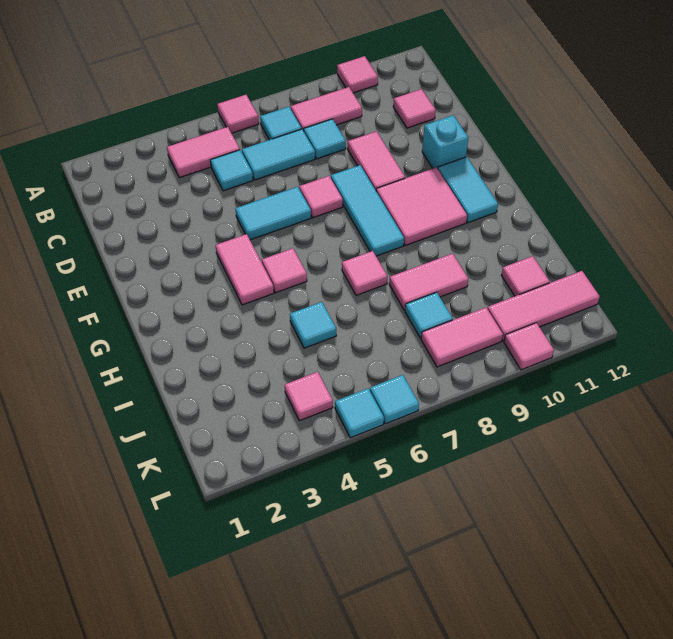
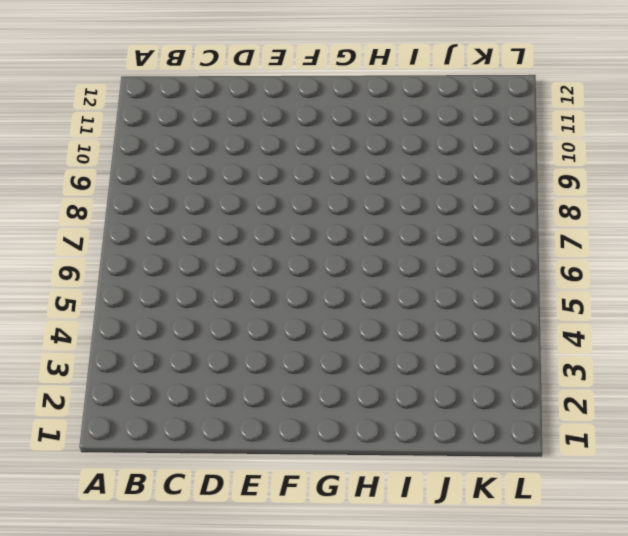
none -> pink tile A6 level 1
none -> pink tile A10 level 1
none -> pink tile B4:B5 level 1

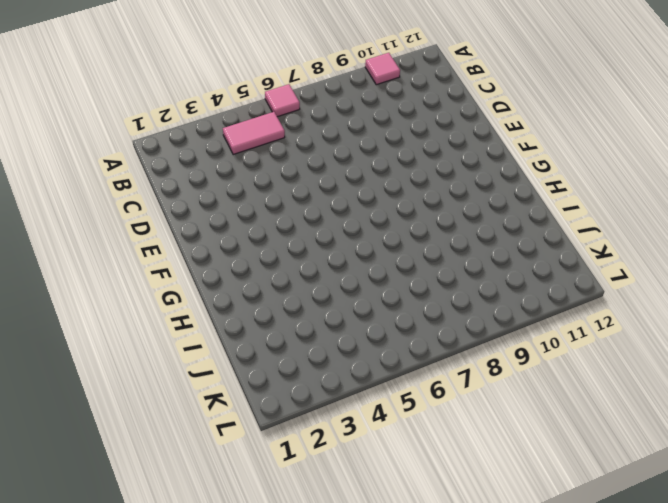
none -> cyan tile B7 level 1
none -> pink tile B8:B9 level 1
none -> cyan tile C5 level 1

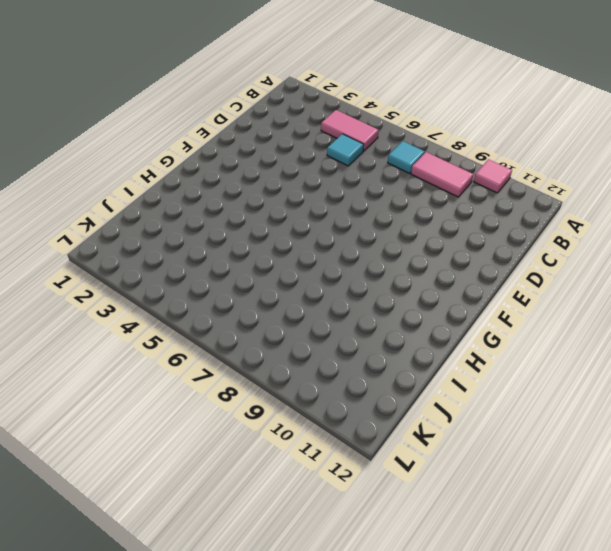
none -> pink tile A6 level 1
none -> cyan tile C6:C7 level 1
none -> cyan tile C8 level 1

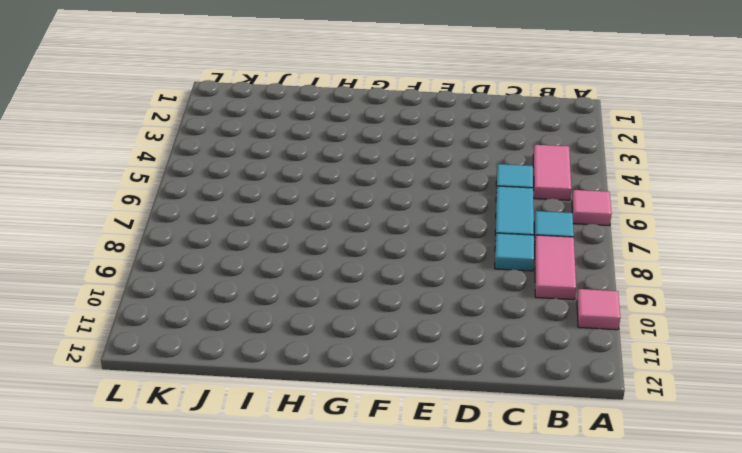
none -> pink tile C11 level 1
none -> pink tile D9:E9 level 1
none -> cyan tile E5:E6 level 1

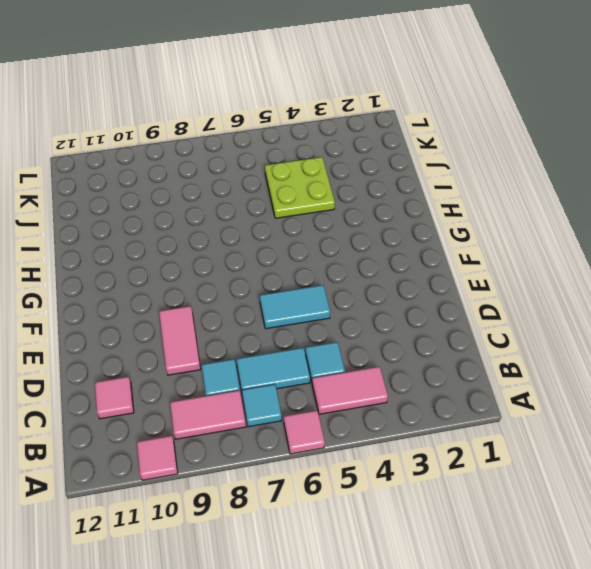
lime plate I4:J5 level 1 -> cyan tile I5 level 1
none -> pink tile E7 level 1
none -> cyan tile E8:G8 level 1
none -> cyan brick E11 level 1

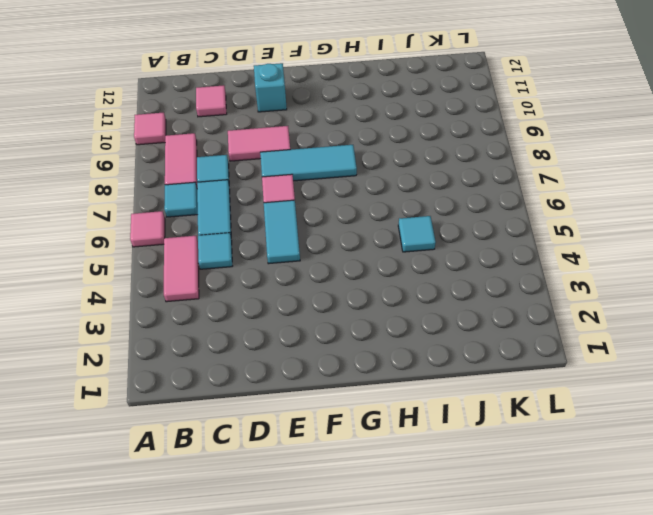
none -> pink tile F4:G4 level 1
none -> pink tile F9:G10 level 1
none -> cyan tile F11:G11 level 1

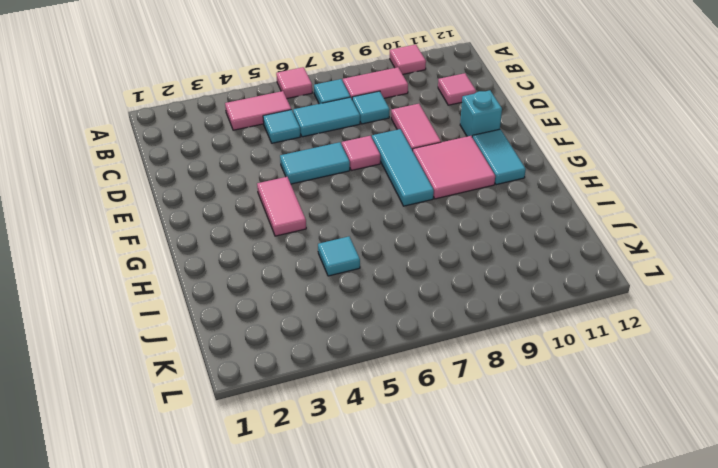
none -> pink tile G5 level 1
none -> pink tile H7 level 1
none -> pink tile I8:I9 level 1

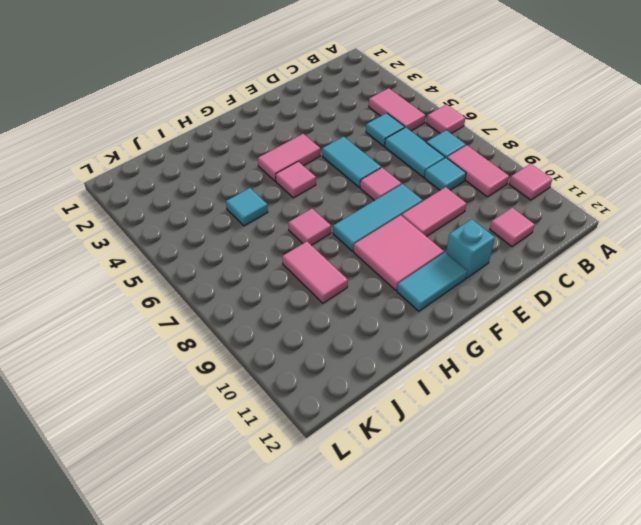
none -> cyan tile J8 level 1
none -> pink tile J11 level 1
none -> pink tile K4 level 1

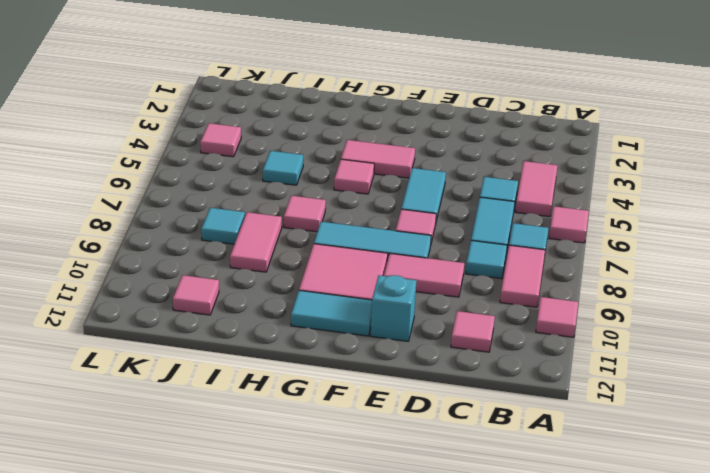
none -> pink tile K8:K9 level 1
none -> pink tile K10:K12 level 1
none -> cyan tile L5 level 1

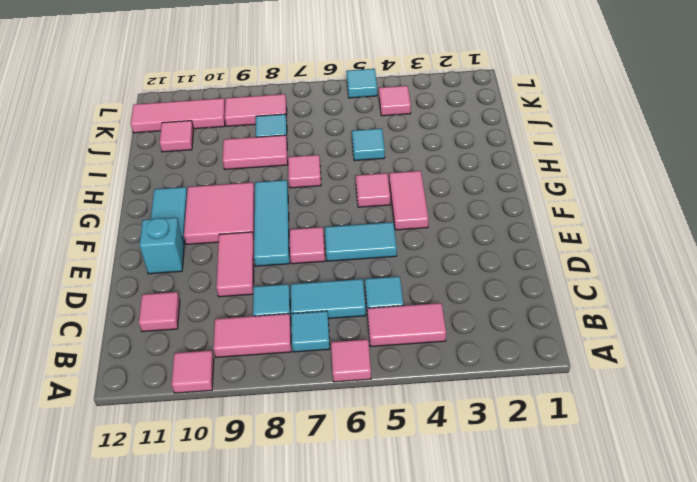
none -> cyan tile L6 level 1
none -> pink tile L10 level 1

